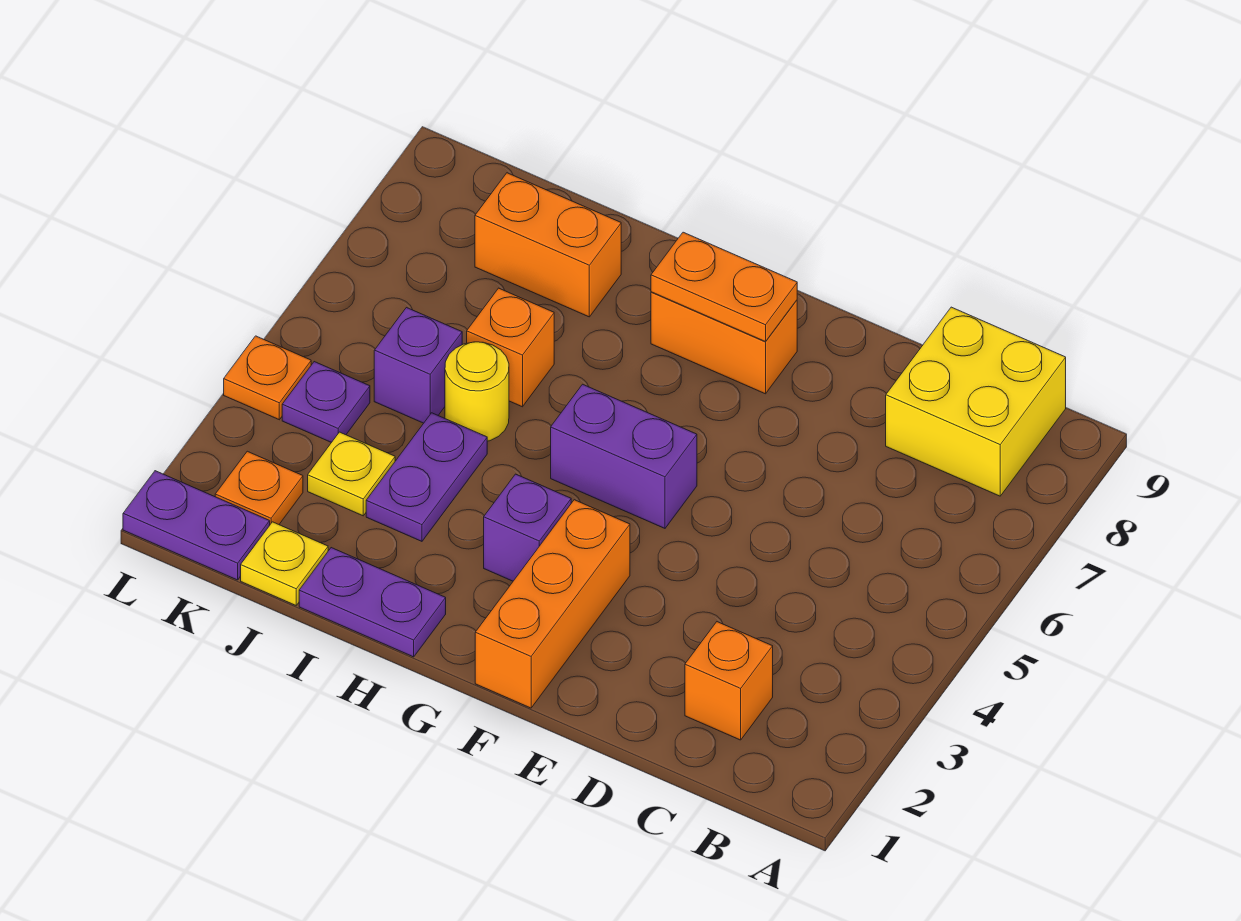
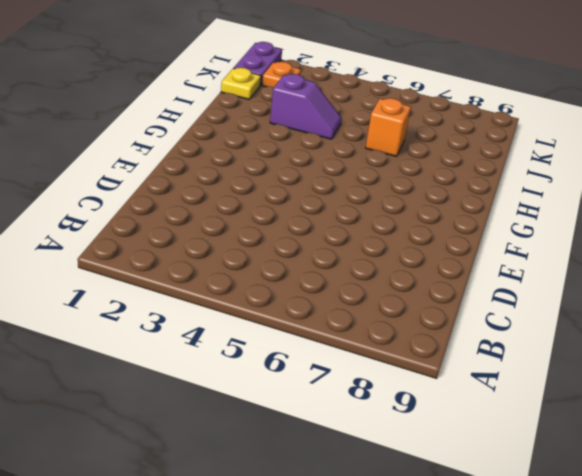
purple slope I3:I4 level 1 top 3 -> purple plate I3:I4 level 1
none -> yellow brick B8:C9 level 1
none -> orange brick C2 level 1
none -> orange brick F1:F3 level 1

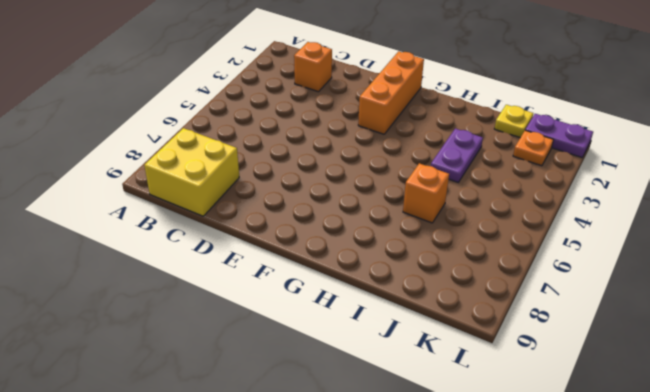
none -> purple brick F5:G5 level 1
none -> orange brick F8:G8 level 1
none -> purple brick G3 level 1

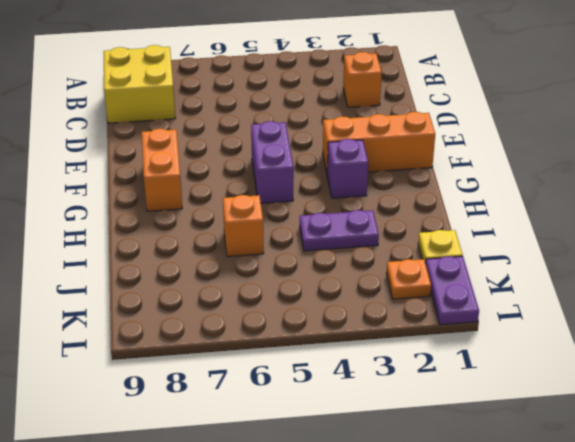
none -> purple plate H1:I1 level 1
none -> yellow round brick I5 level 1
none -> orange brick I8:J8 level 1

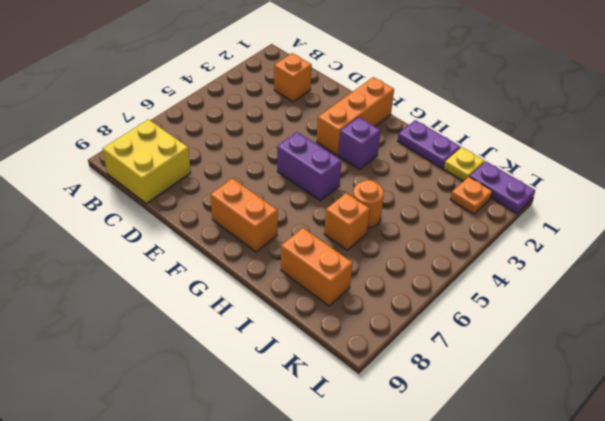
orange round brick I5 level 1 -> yellow round brick I5 level 1
none -> purple plate I3:I4 level 1
none -> yellow plate J3 level 1
none -> purple brick J5 level 1

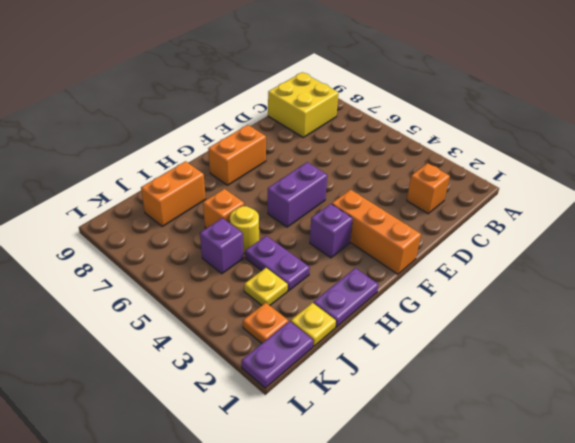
none -> purple plate K4 level 1
none -> orange plate L4 level 1
none -> orange plate F8:G8 level 2

